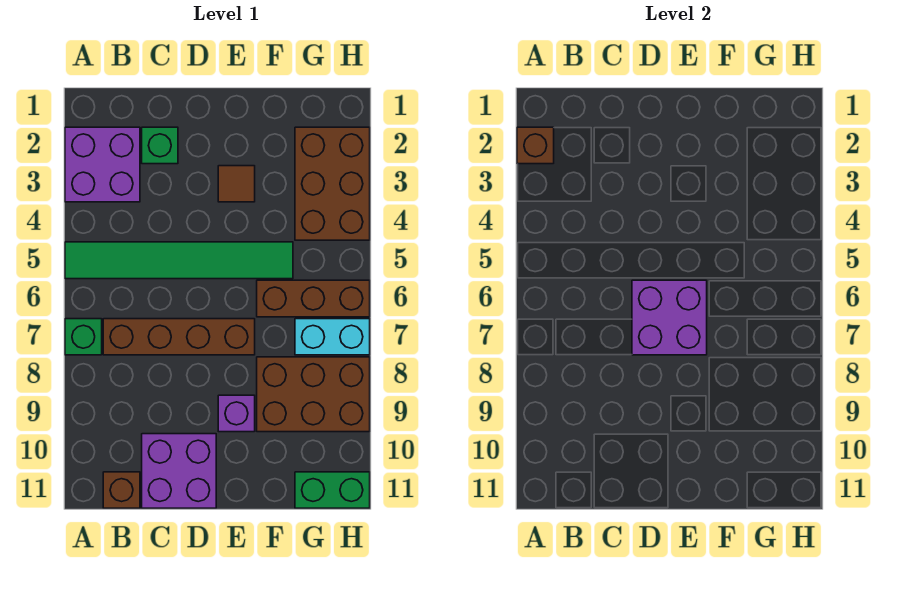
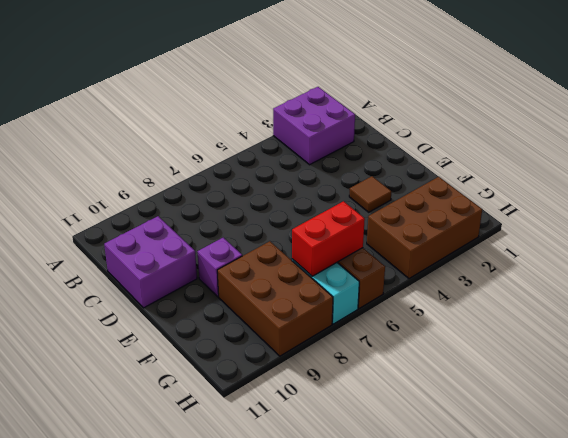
red brick G6:G7 level 2 -> none
none -> green tile A5:F5 level 1
none -> green brick A7 level 1
none -> brown brick B7:E7 level 1

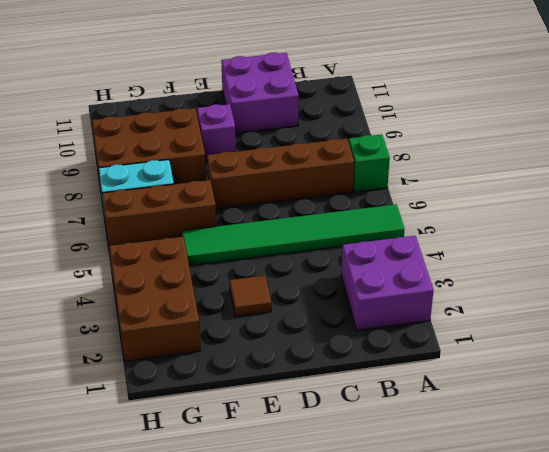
none -> brown brick B11 level 1
none -> green brick C2 level 1
none -> green brick G11:H11 level 1

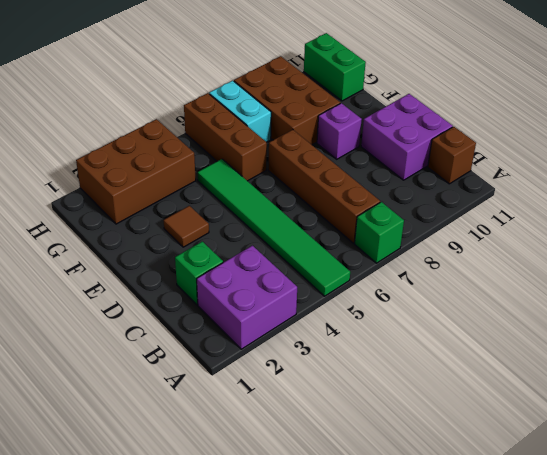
none -> brown brick A2 level 2
none -> purple brick D6:E7 level 2

